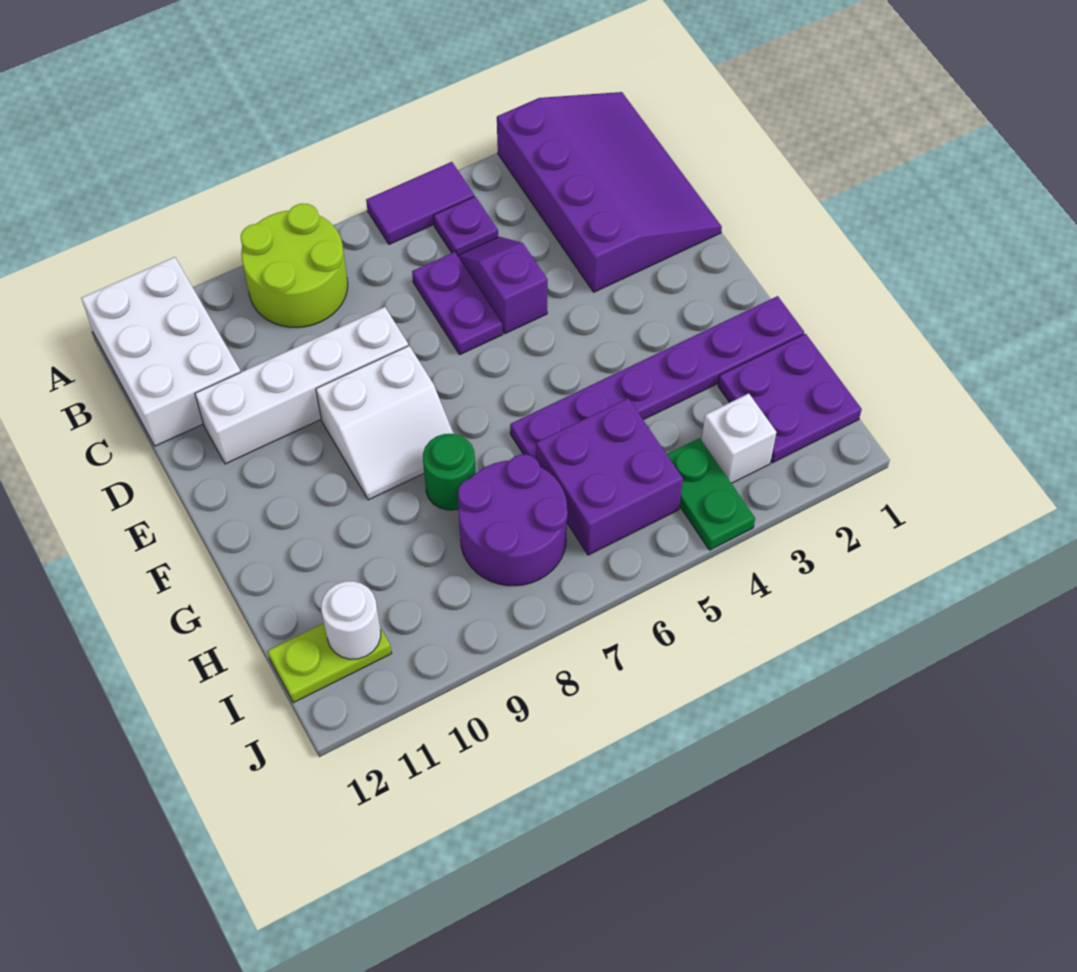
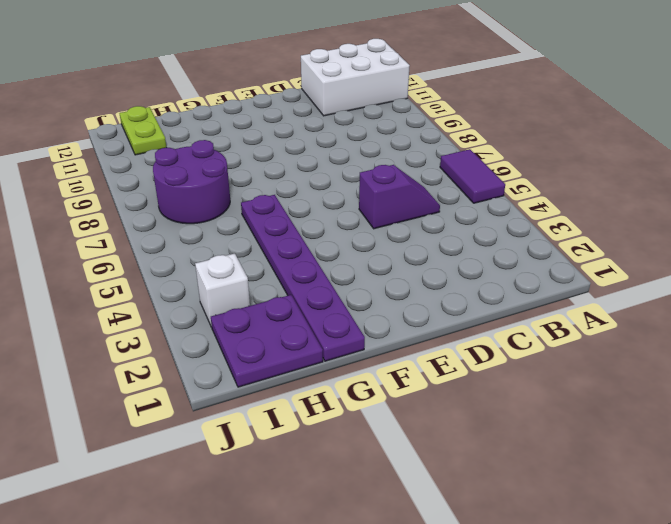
none -> purple slope A1:D3 level 1 top 3
none -> lime round brick A8:B9 level 1
none -> purple plate B5 level 1

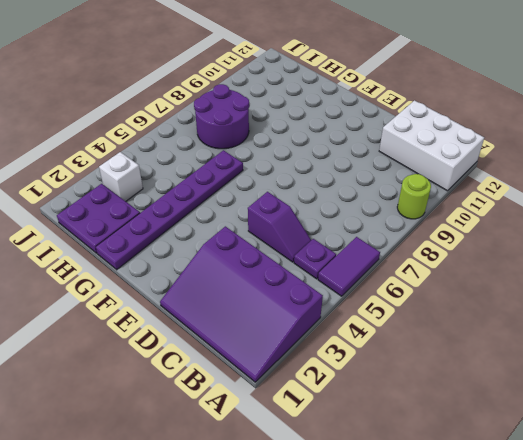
lime round brick A9 level 1 -> lime round brick A8:B9 level 1
none -> purple plate C6:D6 level 1
none -> white brick D8:D11 level 1
none -> white slope E8:F9 level 1 top E

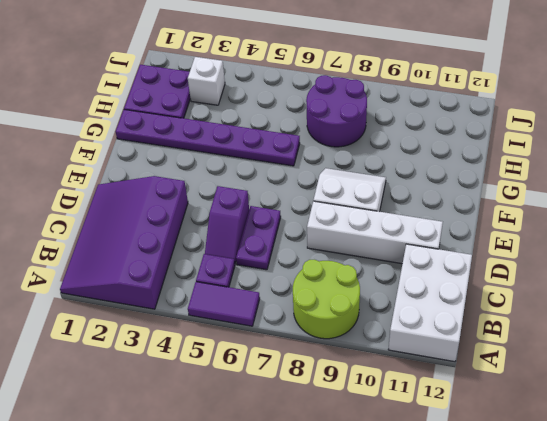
none -> green round brick G8 level 1
none -> purple brick H5:I6 level 1
none -> green plate I4:J4 level 1

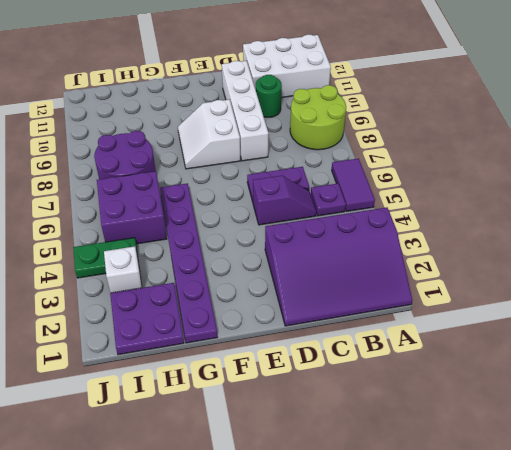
green round brick C10 level 1 -> green round brick G8 level 1
none -> lime plate I11:I12 level 1
none -> white round brick I11 level 2

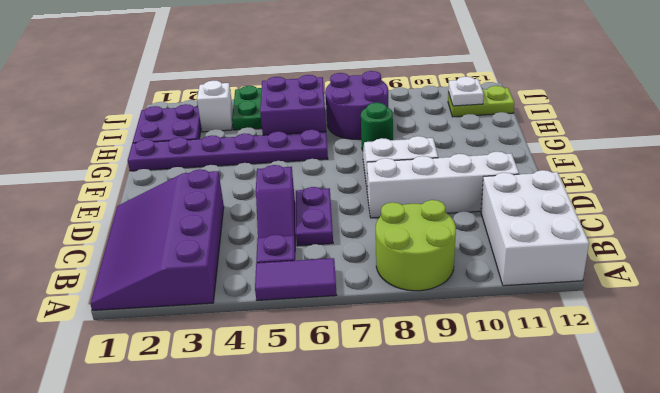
white plate I11 level 2 -> white round brick I11 level 2

